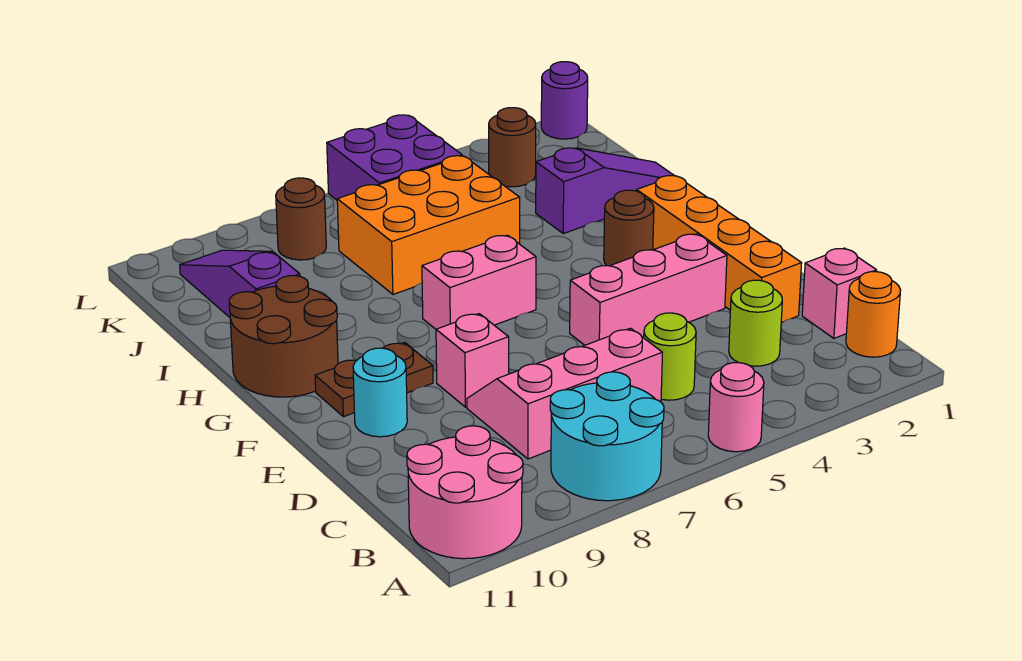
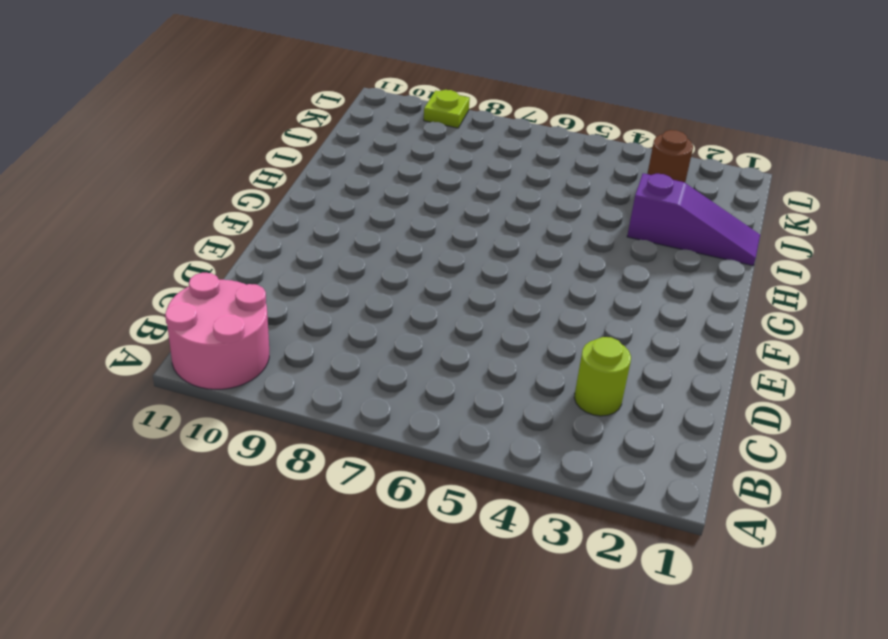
lime plate L9 level 1 -> none
none -> pink round brick A5 level 1
none -> cyan round brick A7:B8 level 1
none -> orange round brick B1 level 1

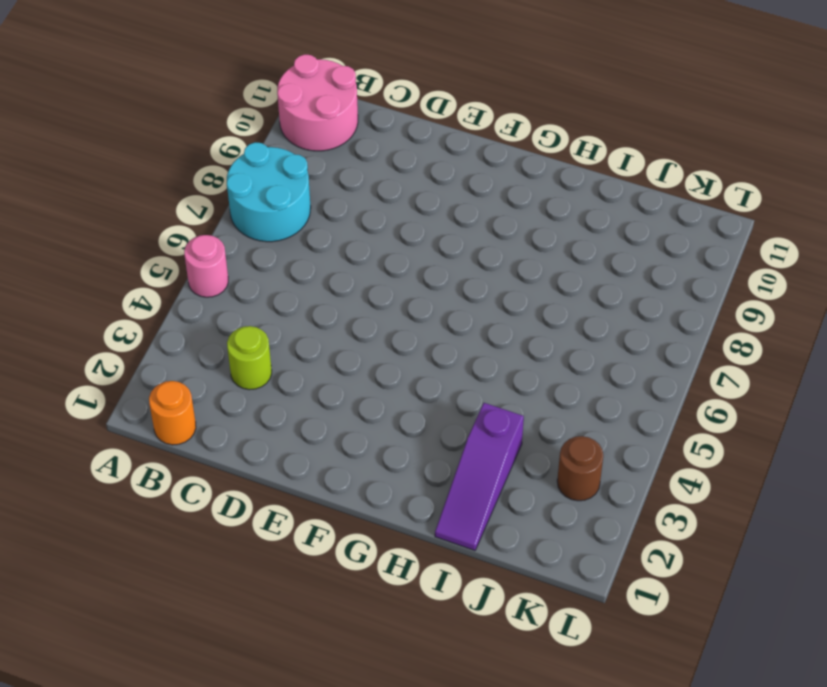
none -> pink brick C1 level 1
none -> lime round brick C5 level 1
none -> pink slope C6:D8 level 1 top C

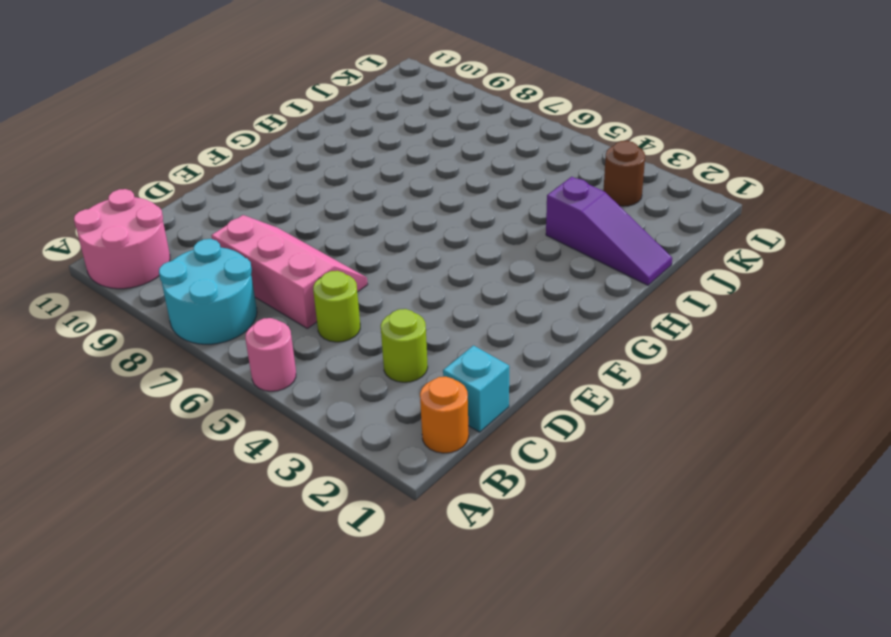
cyan brick C1 level 1 -> pink brick C1 level 1
none -> orange brick D2:G2 level 1
none -> pink brick E3:E5 level 1
none -> pink brick E8 level 1

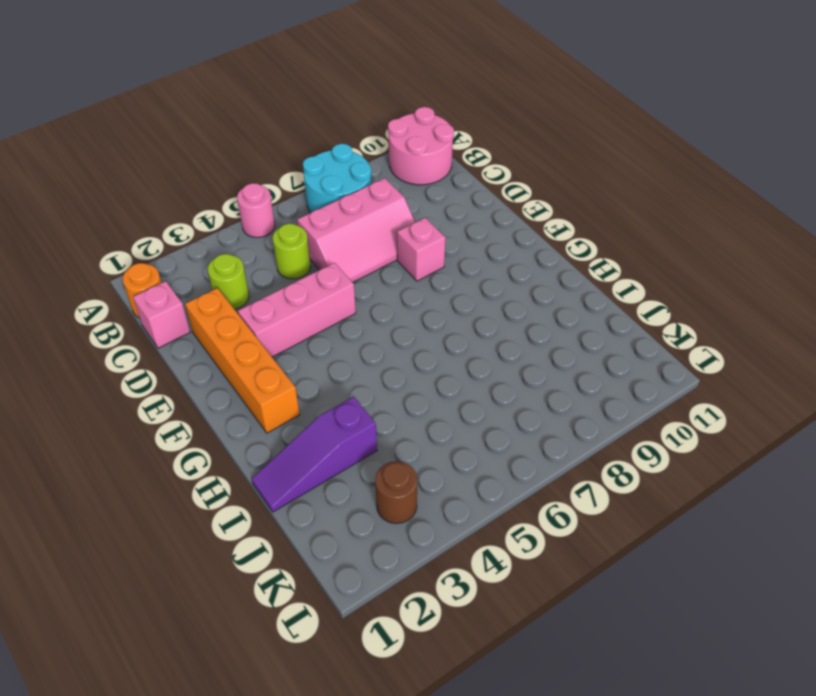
none -> cyan round brick E10 level 1
none -> brown plate F9:F10 level 1
none -> brown round brick G3 level 1

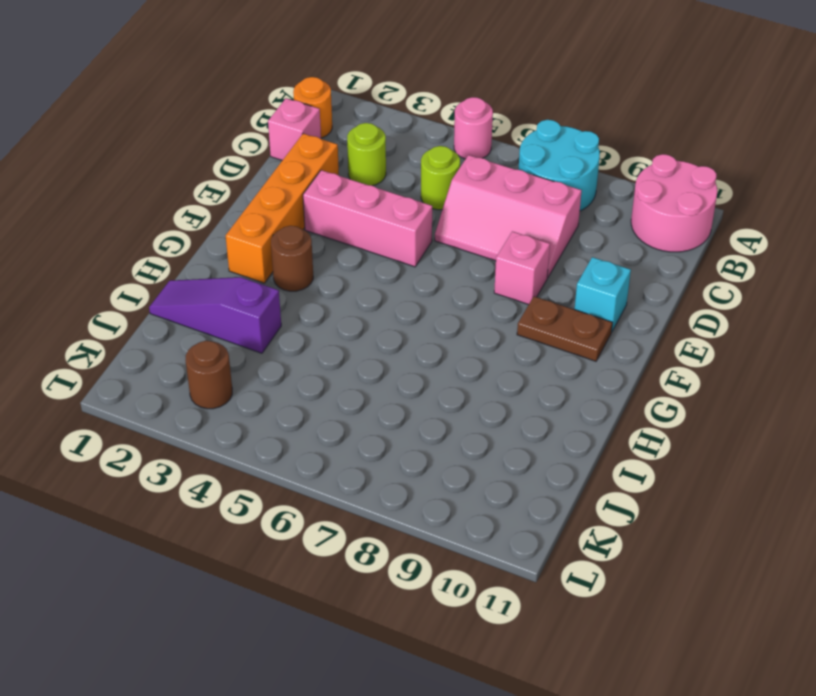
cyan brick E10 level 1 -> cyan round brick E10 level 1
none -> pink brick G6:G7 level 1
none -> brown round brick G10:H11 level 1
none -> orange brick I5:J7 level 1

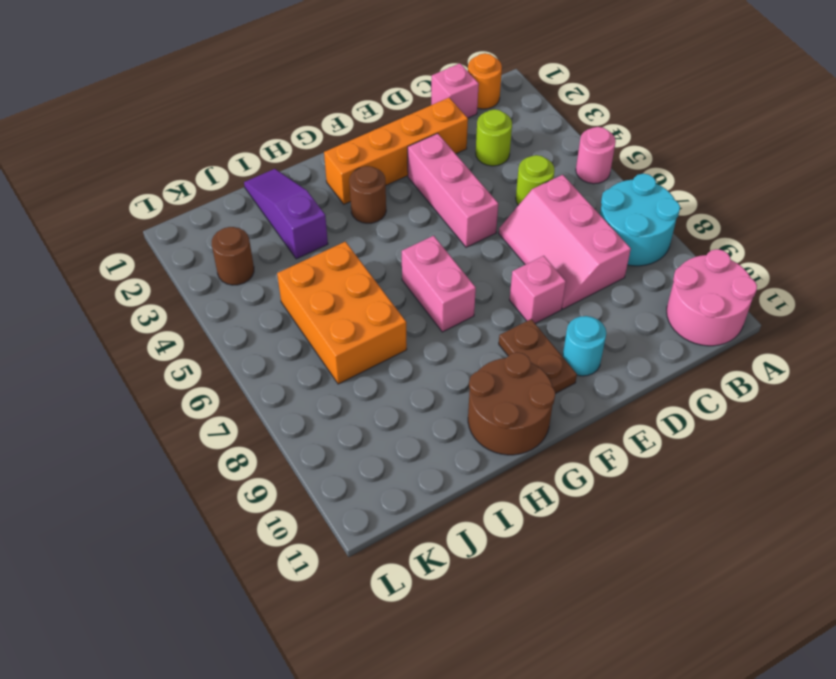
none -> purple slope I10:K10 level 1 top I
none -> purple brick K5:L6 level 1
none -> brown round brick K8 level 1

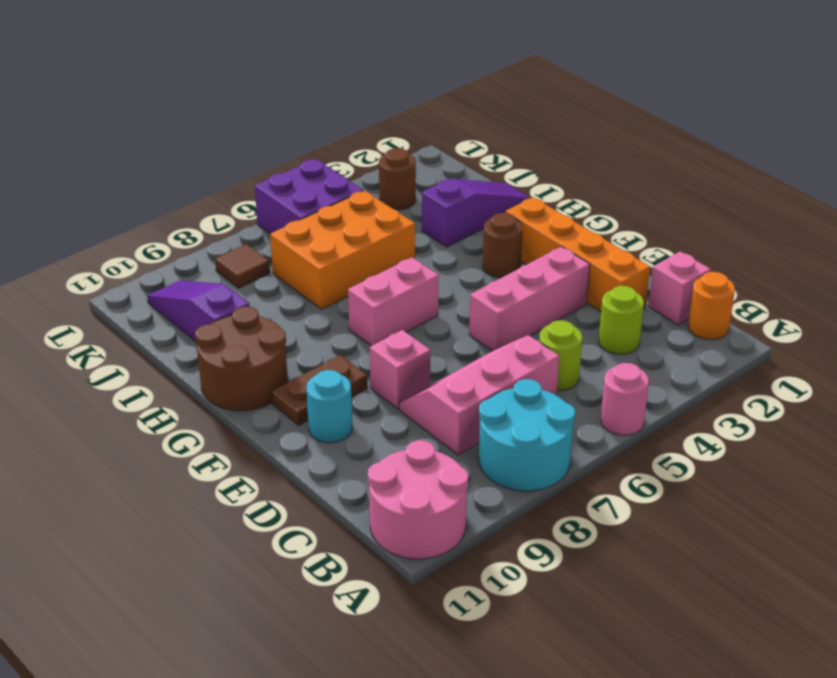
brown tile K8 level 1 -> brown round brick K8 level 1
none -> purple round brick L1 level 1

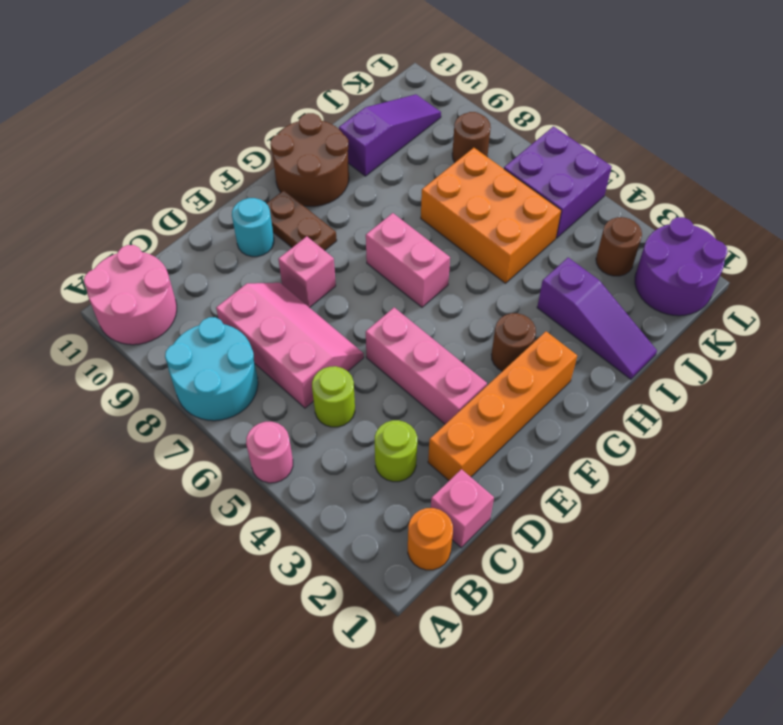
purple round brick K1:L2 level 1 -> purple round brick L1 level 1

